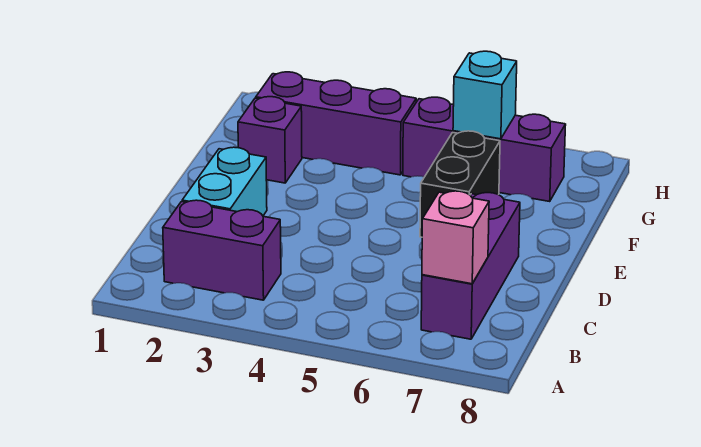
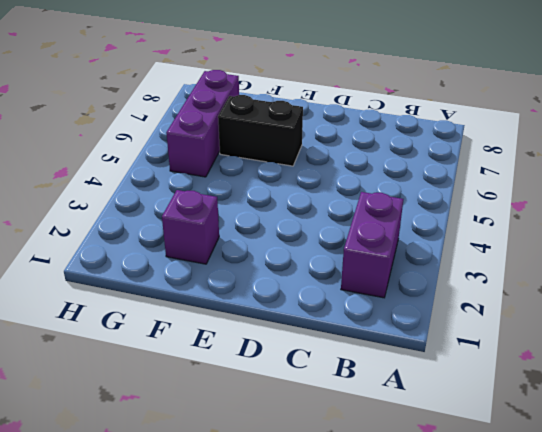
none -> purple brick B7:D7 level 1
none -> cyan brick C2:D2 level 1

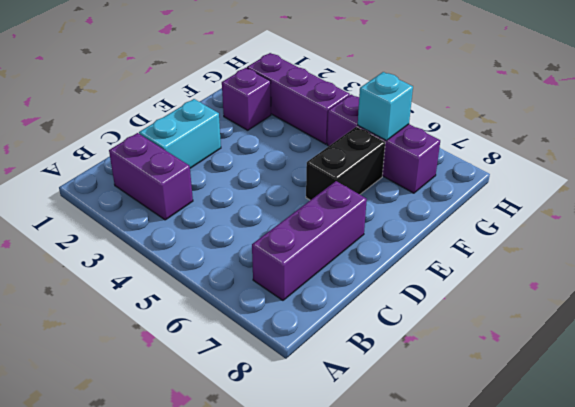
none -> pink brick B7 level 2

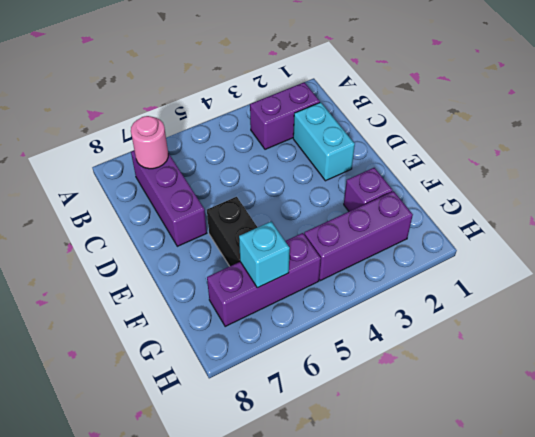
pink round brick B7 level 2 -> pink brick B7 level 2

